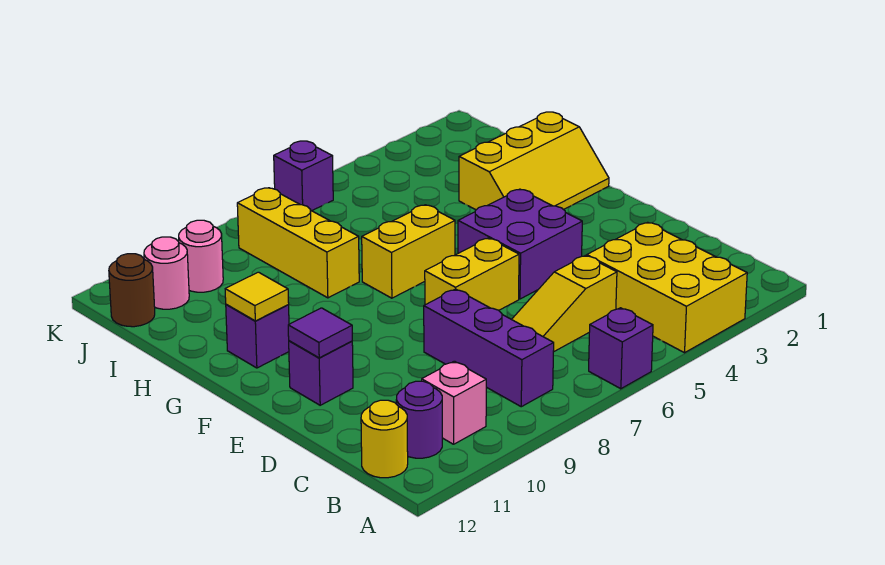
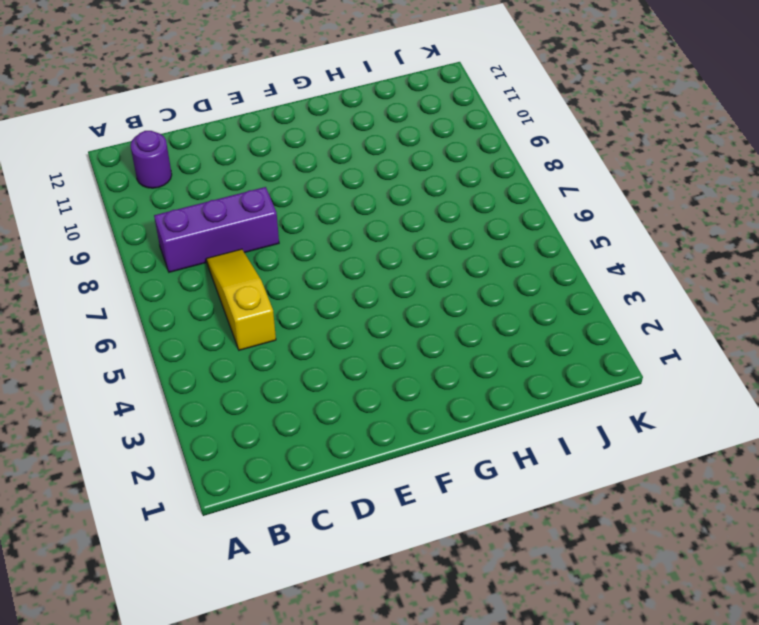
none -> yellow brick A3:C4 level 1
none -> purple brick A6 level 1
none -> pink brick B10 level 1

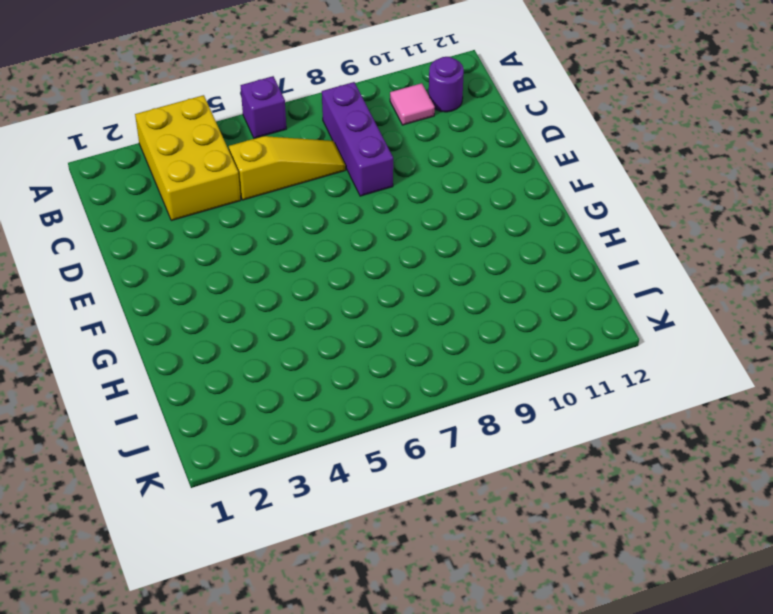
pink tile B10 level 1 -> pink brick B10 level 1
none -> yellow round brick B12 level 1
none -> purple brick E4:F5 level 1
none -> yellow brick E6:E7 level 1

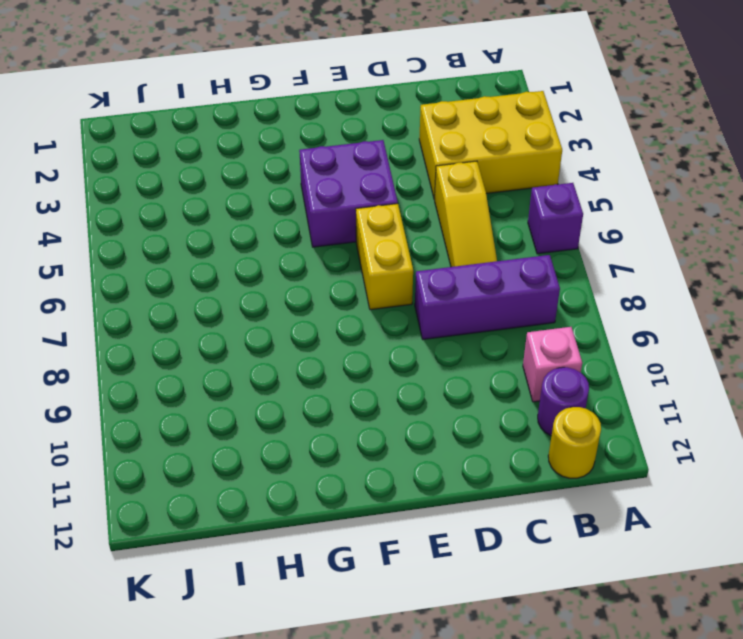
none -> purple brick E11 level 1
none -> yellow slope G1:H3 level 1 top H
none -> yellow brick G6:G7 level 1

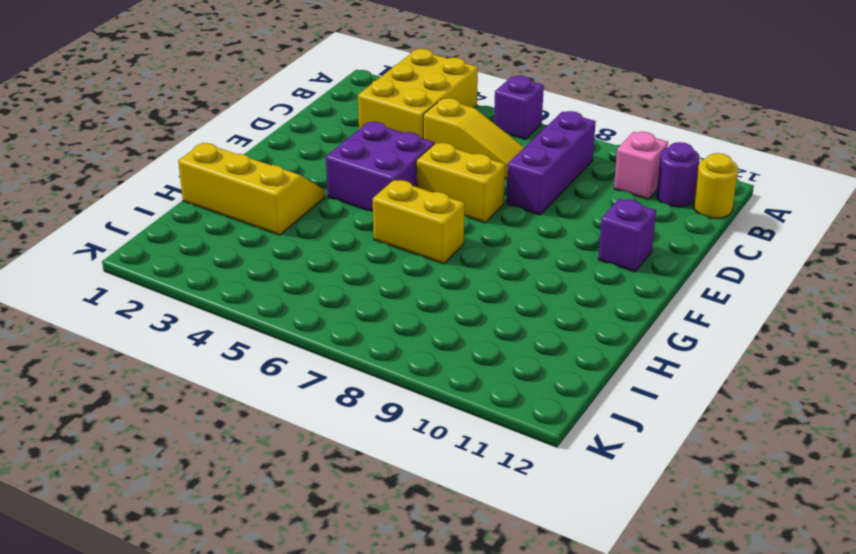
none -> purple brick G11 level 1
none -> yellow brick H8:J8 level 1
none -> pink round brick J10 level 1

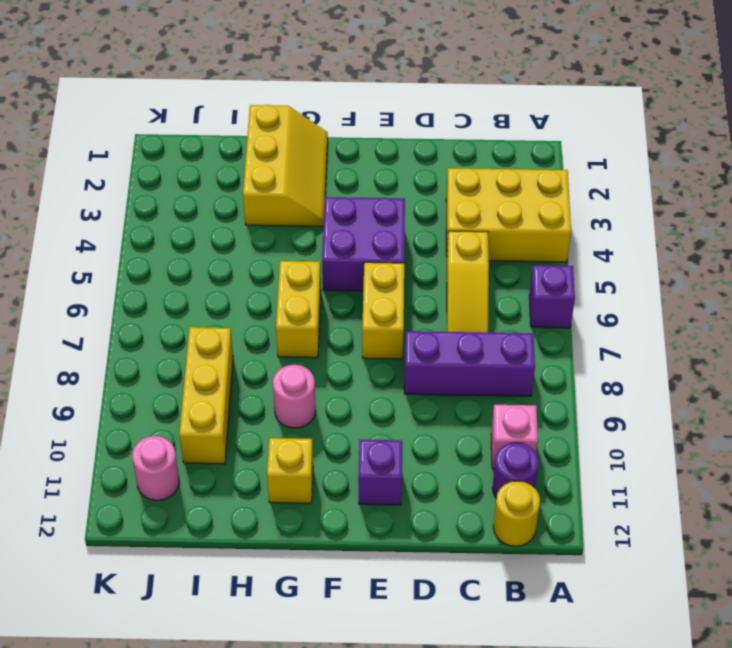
pink round brick G9 level 1 -> pink round brick J10 level 1
yellow brick G11 level 1 -> purple brick G11 level 1
yellow brick I8:I10 level 1 -> yellow brick H8:J8 level 1
none -> brown round brick J12 level 1
none -> purple brick K6 level 1
none -> purple tile E11 level 2

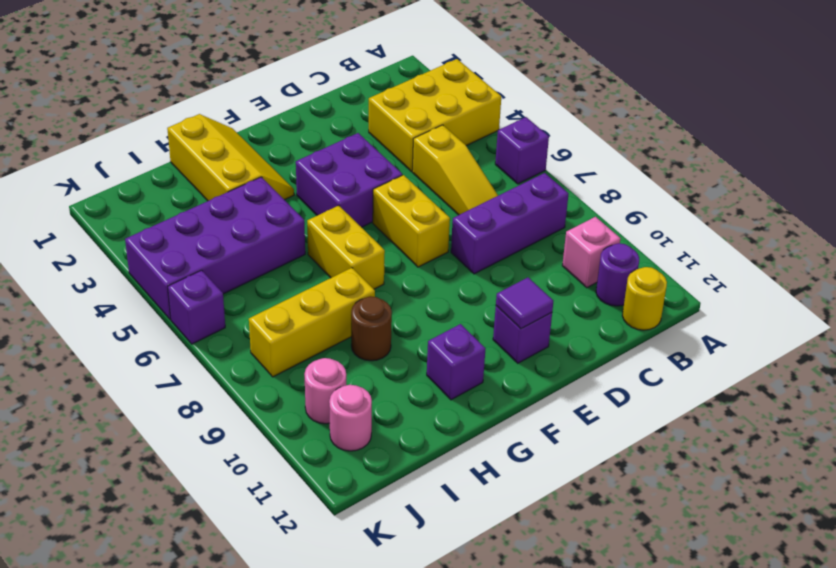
purple brick H4:K5 level 1 -> none
brown round brick H9 level 1 -> brown round brick J12 level 1
none -> yellow tile G11 level 2

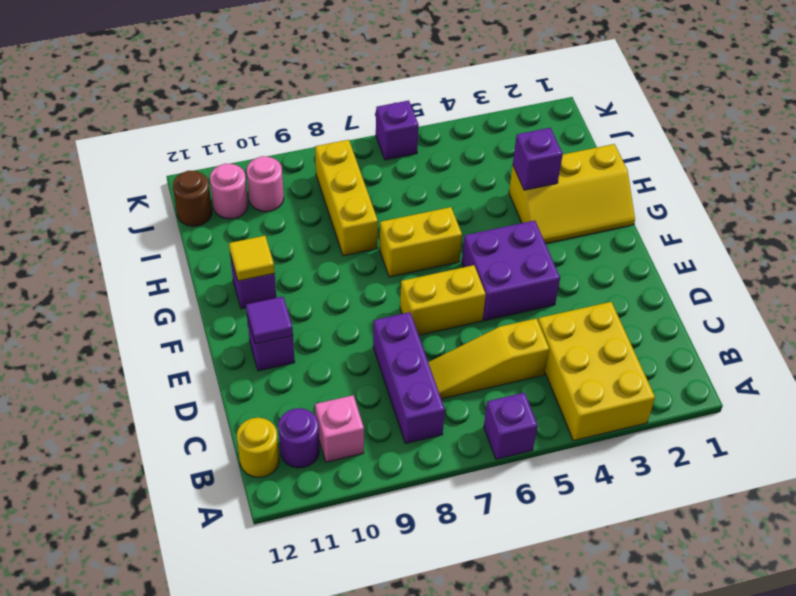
purple brick H3 level 2 -> none

